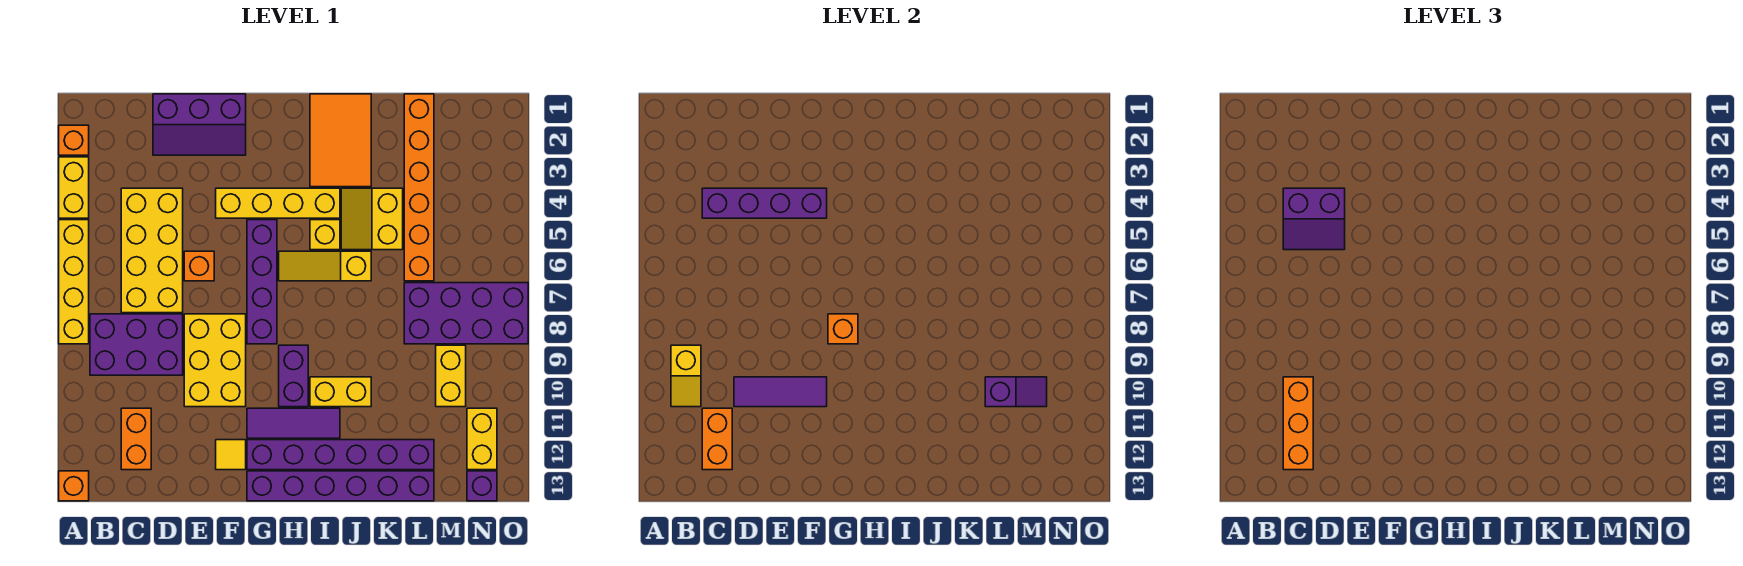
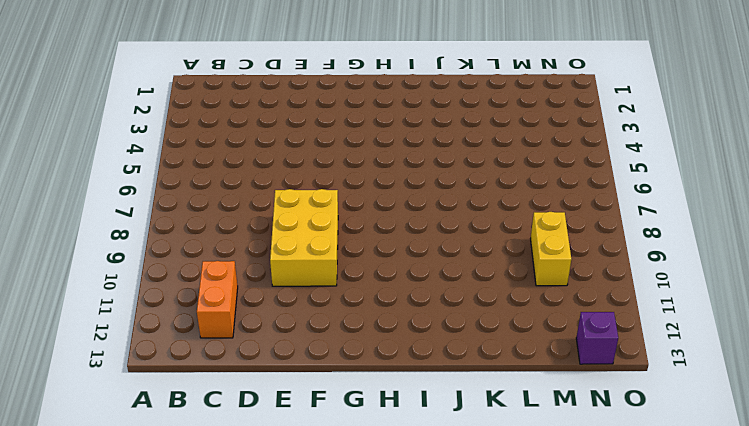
none -> orange brick A2 level 1
none -> yellow brick A3:A4 level 1
none -> yellow brick A5:A8 level 1
none -> orange brick A13 level 1

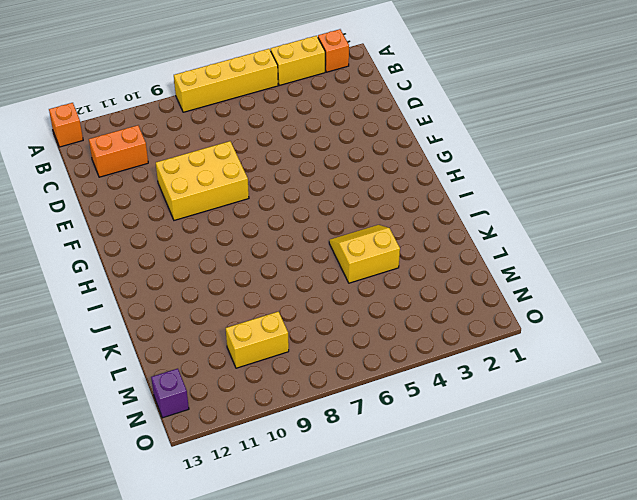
none -> purple brick B8:D9 level 1
none -> yellow brick C4:D7 level 1
none -> purple slope D1:F2 level 1 top 1
none -> orange brick E6 level 1

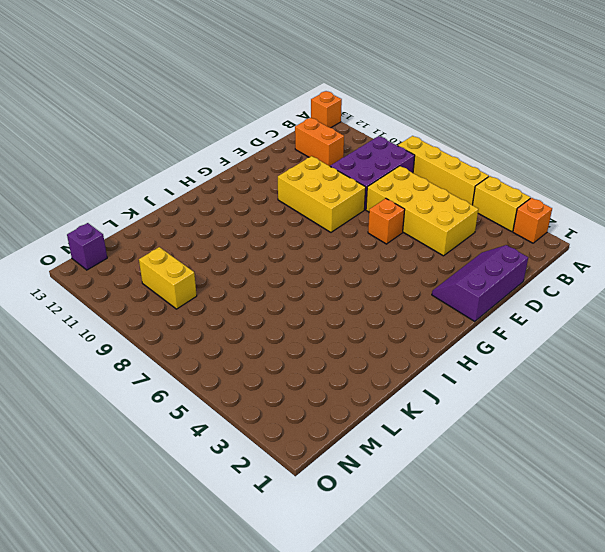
none -> yellow brick F4:I4 level 1
none -> yellow tile F12 level 1
none -> purple brick G5:G8 level 1
none -> purple tile G11:I11 level 1

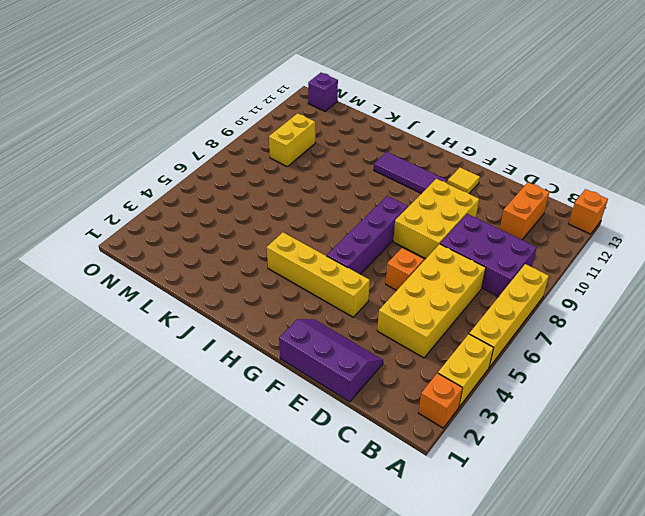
none -> purple brick G12:L12 level 1
none -> purple brick G13:L13 level 1
none -> yellow slope H6:J6 level 1 top J
none -> purple brick H9:H10 level 1

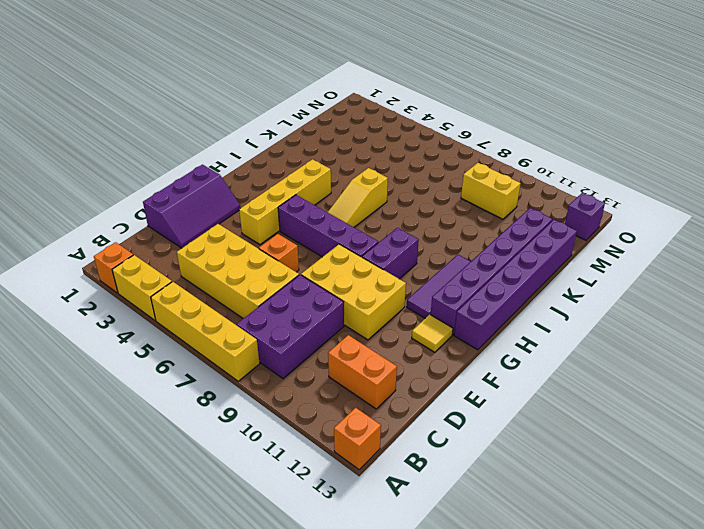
purple brick G9:H9 level 1 -> purple brick H9:H10 level 1
none -> orange tile I1:J3 level 1
none -> yellow brick I5 level 1
none -> yellow brick I10:J10 level 1
none -> yellow slope J4:K5 level 1 top K

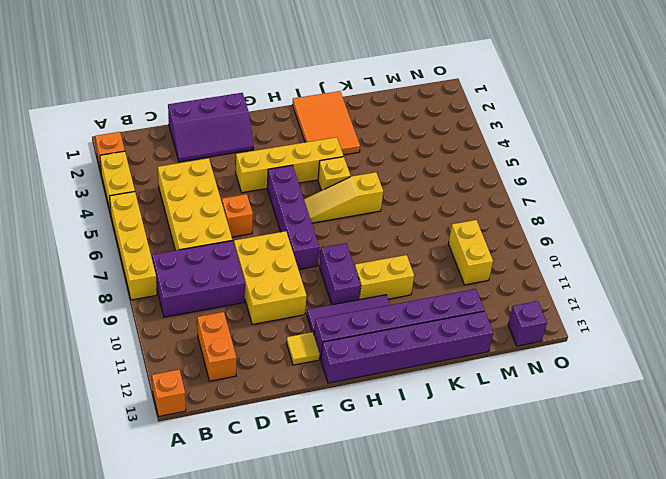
none -> yellow slope J4:K5 level 1 top K
none -> orange brick L1:L6 level 1
none -> purple brick L7:O8 level 1
none -> yellow brick N11:N12 level 1

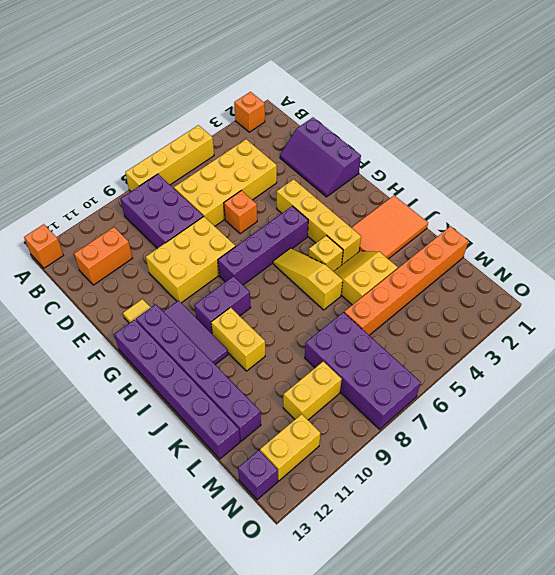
none -> yellow brick A3:A4 level 1
none -> yellow slope B9:B10 level 2 top 9
none -> purple brick C4:F4 level 2
none -> orange brick C11:C12 level 2

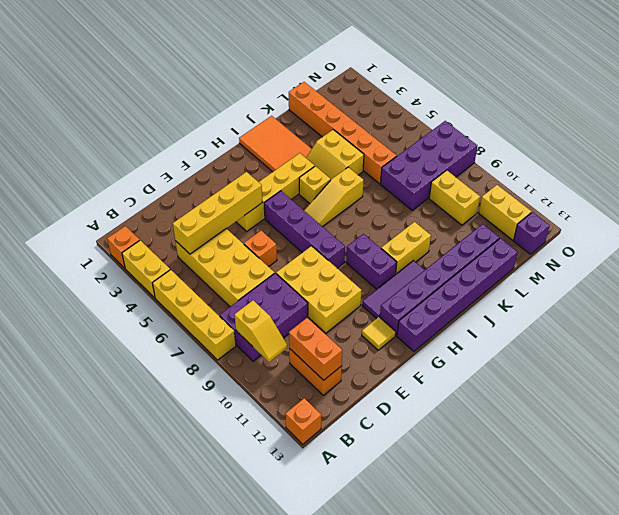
yellow brick C4:F4 level 2 -> purple brick C4:F4 level 2
none -> purple slope D1:F2 level 1 top 1
none -> purple tile D10:F10 level 2
none -> orange brick G8 level 2
none -> purple slope L10:M10 level 2 top L

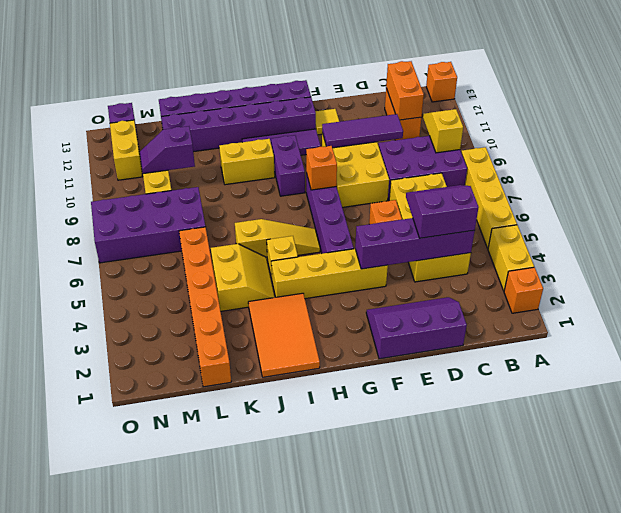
none -> orange brick C10:C12 level 3

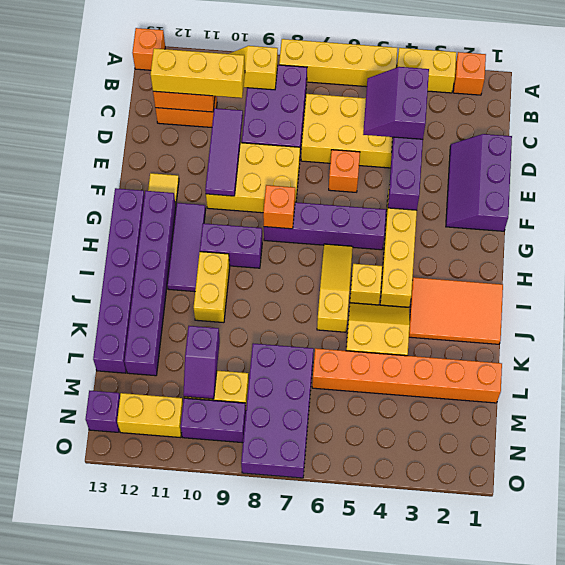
yellow brick C10:C12 level 3 -> orange brick C10:C12 level 3
purple brick N9:N10 level 1 -> none

